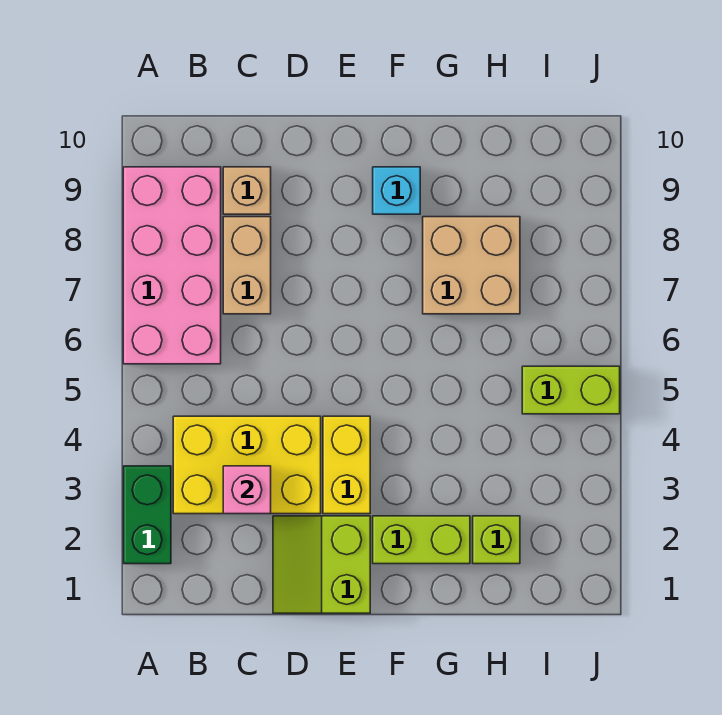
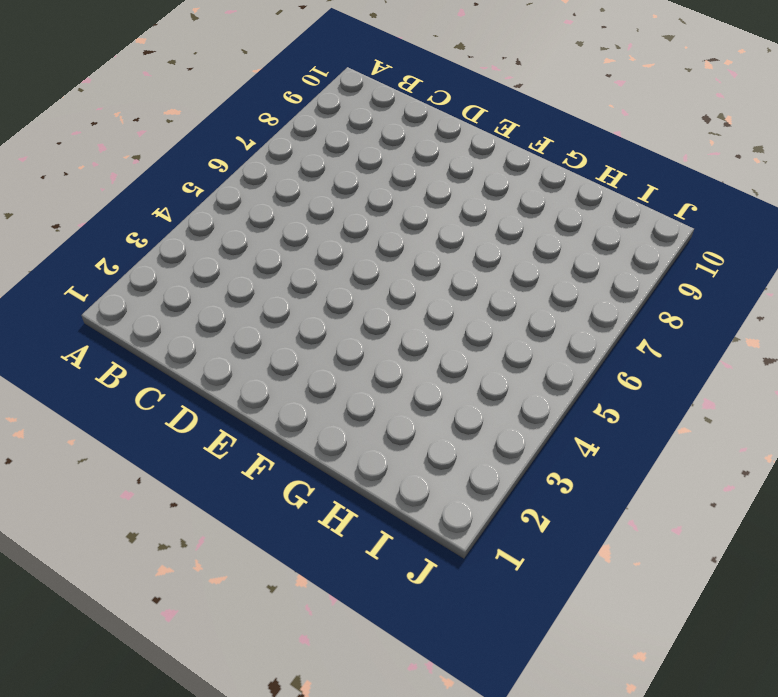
none -> green brick A2:A3 level 1
none -> pink brick A6:B9 level 1
none -> yellow brick B3:D4 level 1

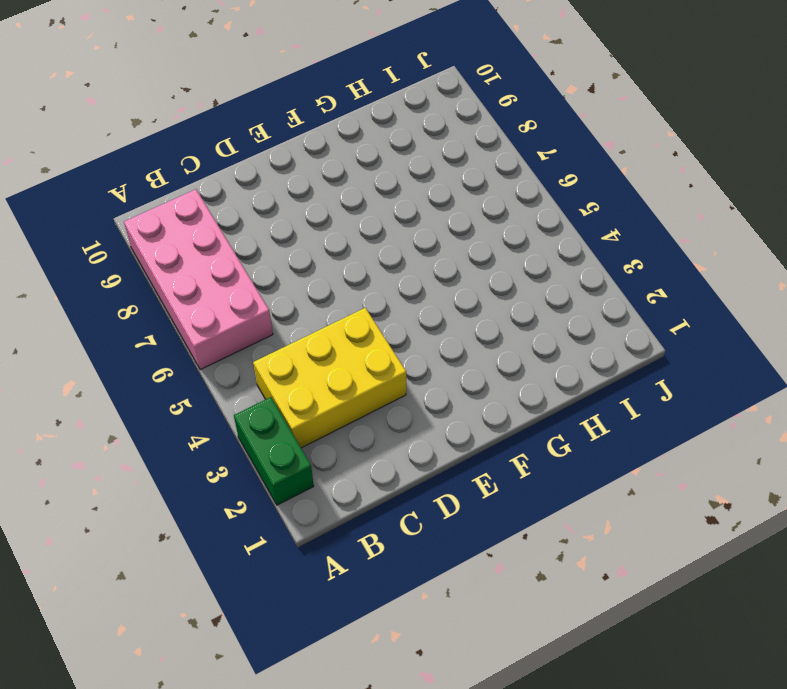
none -> tan brick C7:C8 level 1
none -> tan brick C9 level 1
none -> lime slope D1:E2 level 1 top E

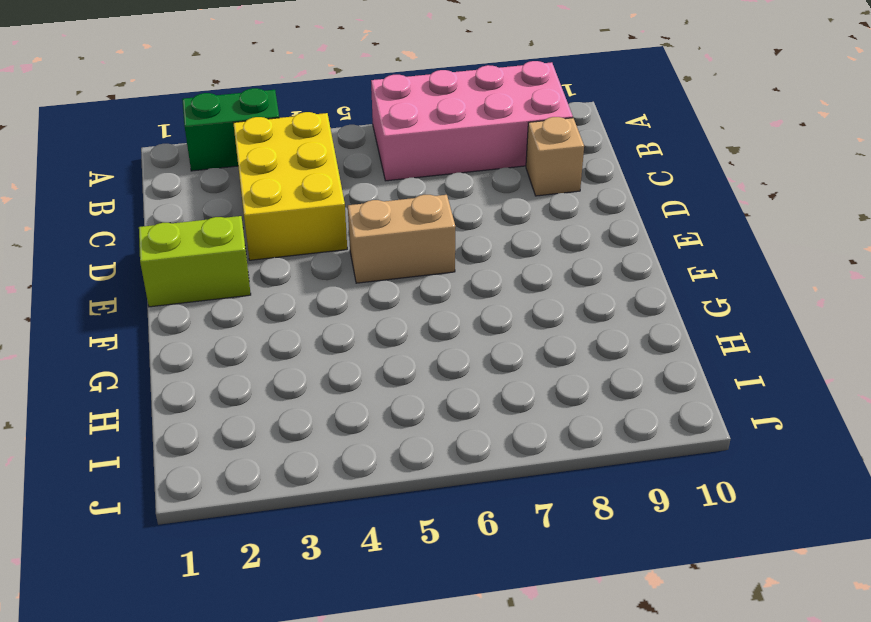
tan brick E5:E6 level 1 -> tan brick C7:C8 level 1
none -> yellow brick E3:E4 level 1
none -> lime brick F2:G2 level 1
none -> cyan brick F9 level 1

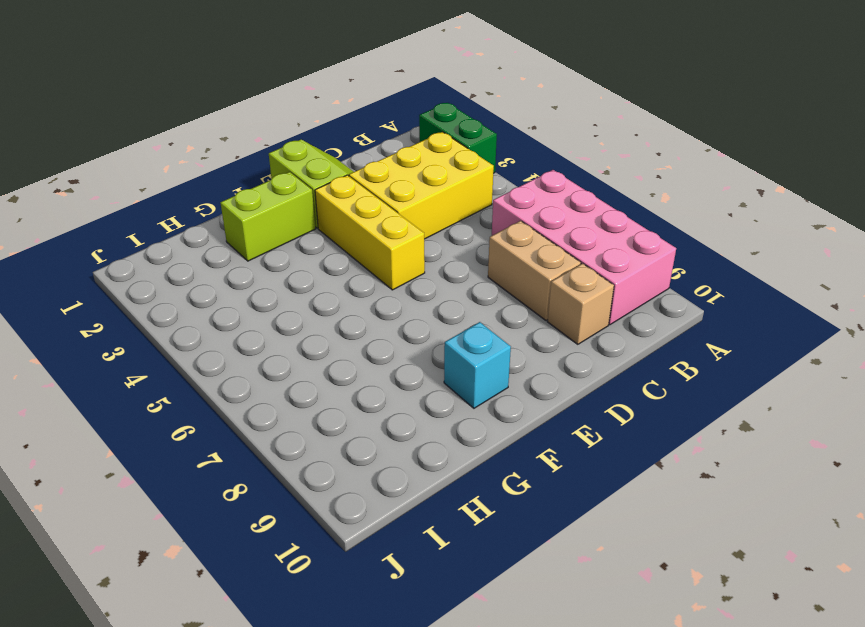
yellow brick E3:E5 level 1 -> yellow brick E3:E4 level 1
none -> tan brick G7:H8 level 1
none -> lime brick H2 level 1
none -> lime brick I5:J5 level 1

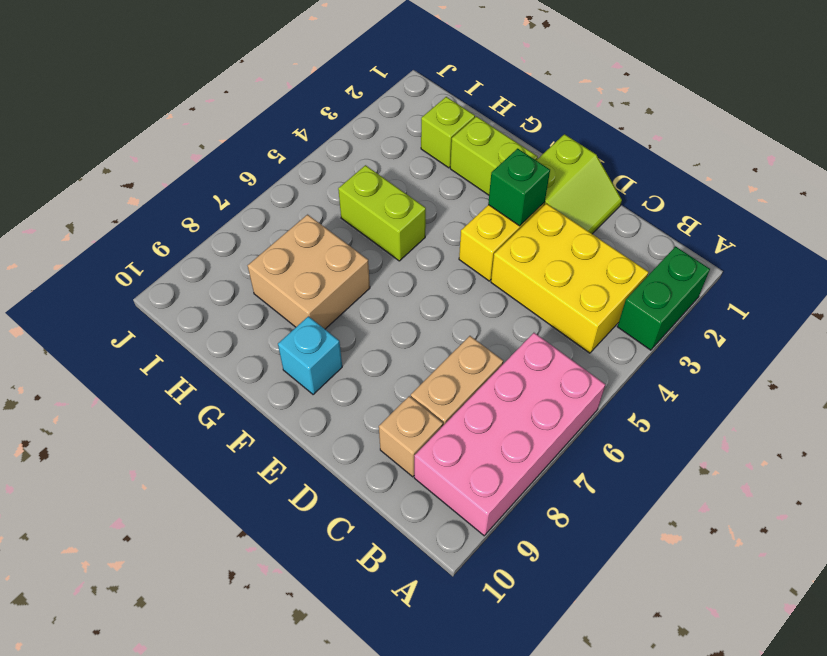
green brick E3 level 2 -> none
lime brick G5:H5 level 1 -> lime brick I5:J5 level 1
none -> pink brick C3 level 2

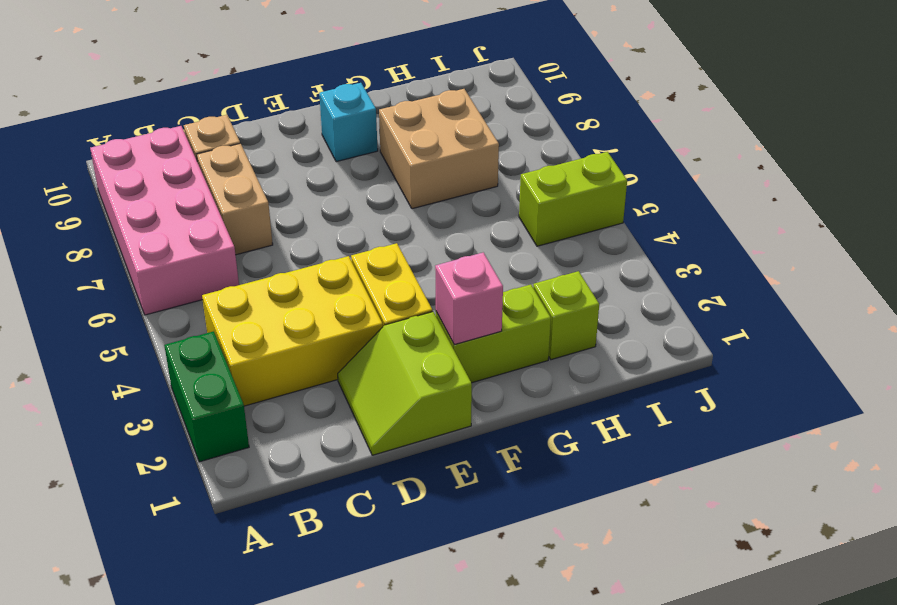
pink brick F2 level 2 -> pink brick C3 level 2

